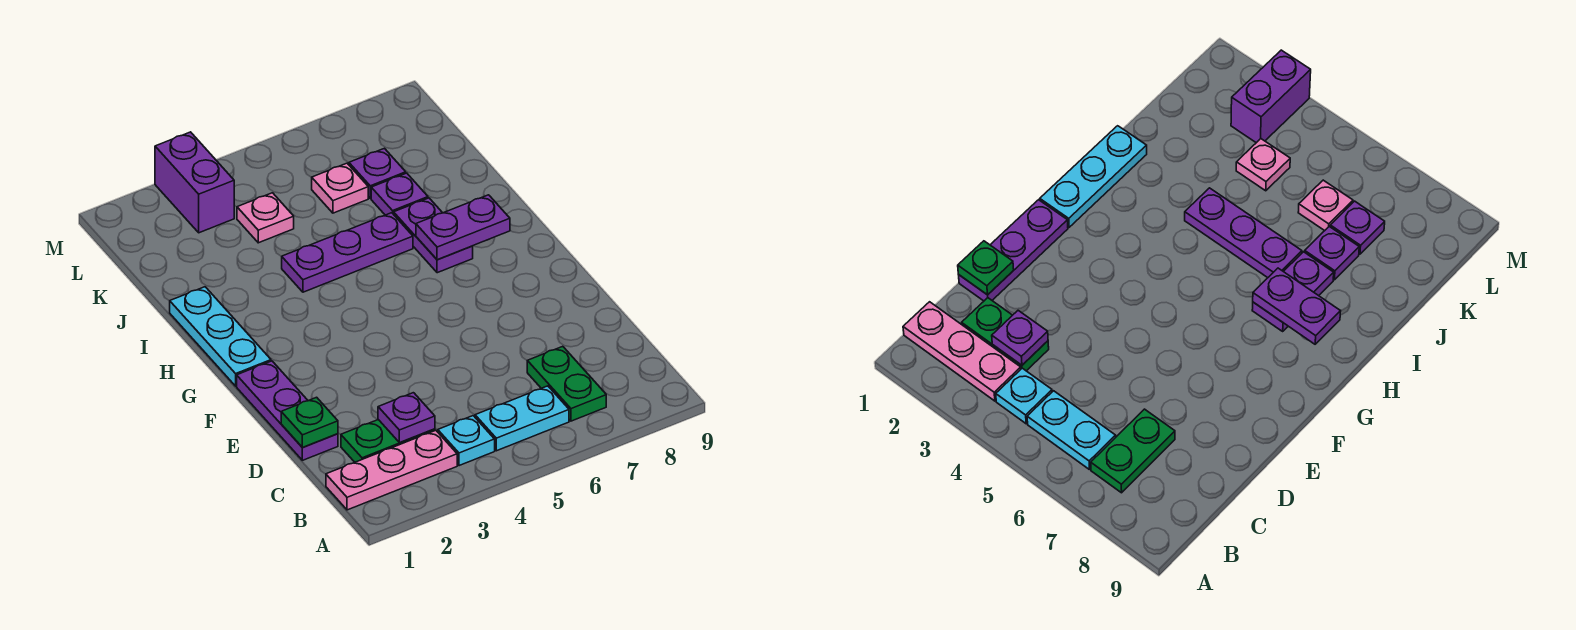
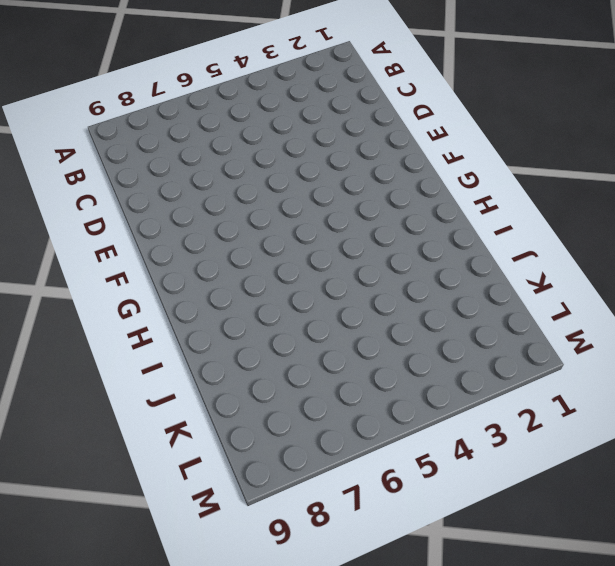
none -> pink plate B1:B3 level 1
none -> cyan plate B4 level 1
none -> cyan plate B5:B6 level 1

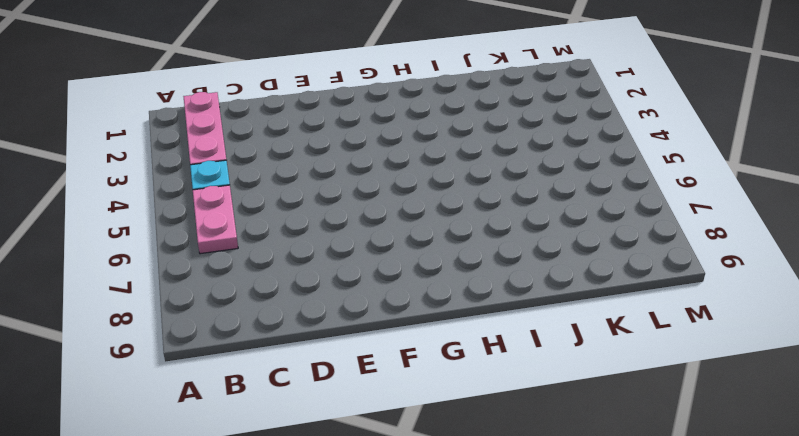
pink plate B5:B6 level 1 -> cyan plate B5:B6 level 1
none -> green plate B7:C7 level 1
none -> green plate C2:C3 level 1
none -> purple plate D1:F1 level 1

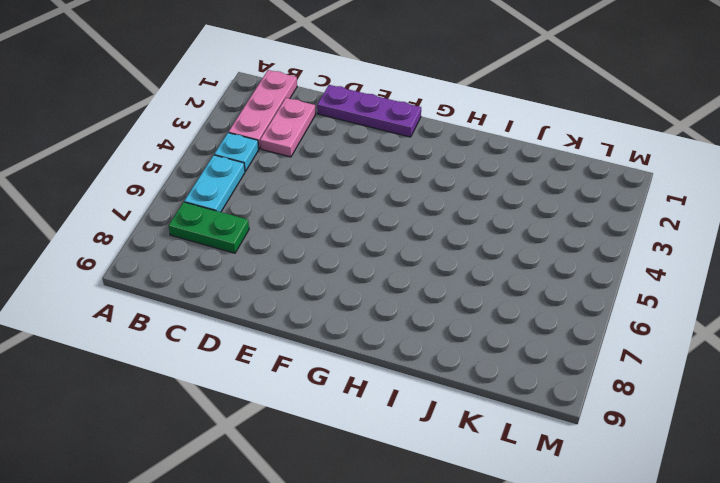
pink plate C2:C3 level 1 -> green plate C2:C3 level 1
none -> cyan plate G1:I1 level 1
none -> purple plate H7:I7 level 1
none -> purple plate I4:I6 level 1

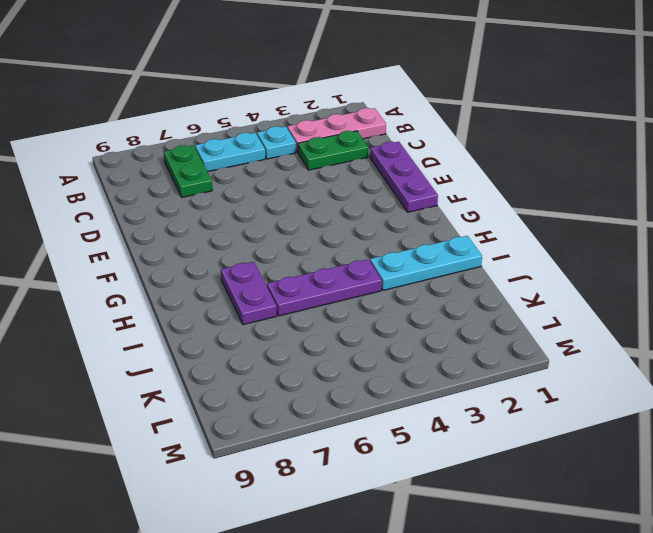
cyan plate I1:I3 level 1 -> cyan plate G1:I1 level 1
none -> purple plate J7 level 1
none -> pink plate K4 level 1
none -> pink plate K6 level 1

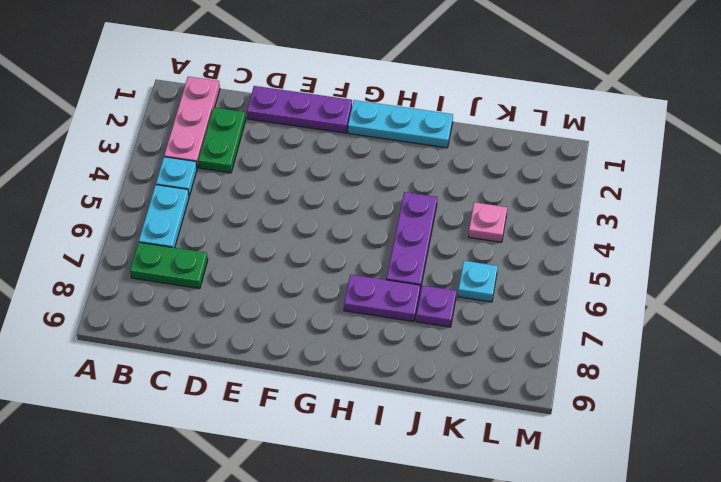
cyan plate K6 level 1 -> pink plate K6 level 1
none -> purple plate K7 level 1
none -> purple brick L3:M3 level 1
none -> purple plate C3 level 2

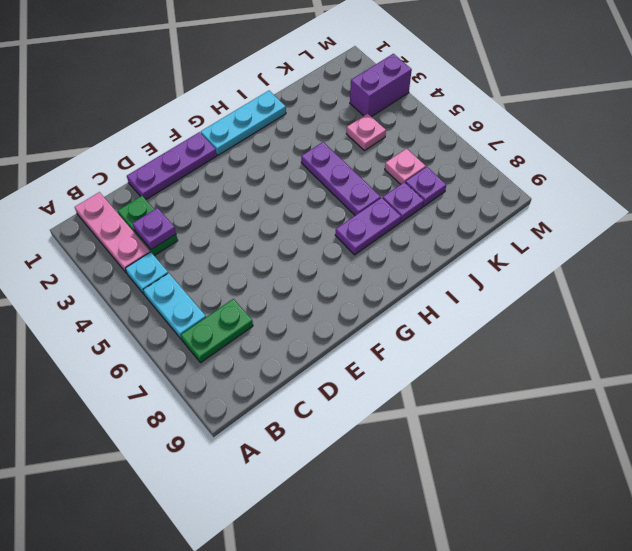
none -> green plate D1 level 2
none -> purple plate H7:H8 level 2

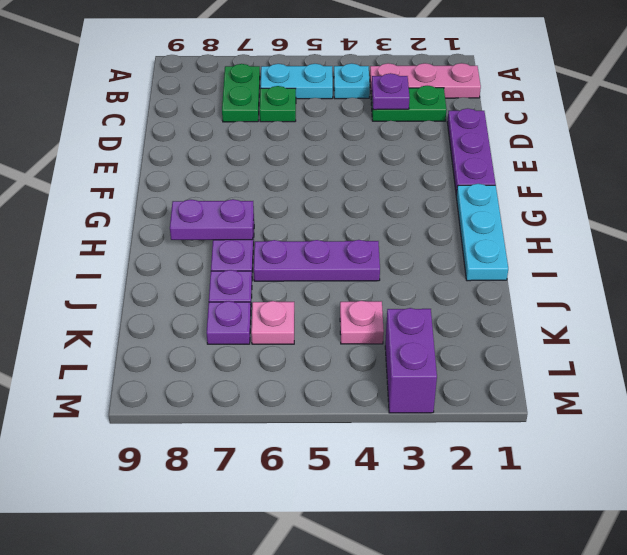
green plate C6 level 1 -> green plate D1 level 2

